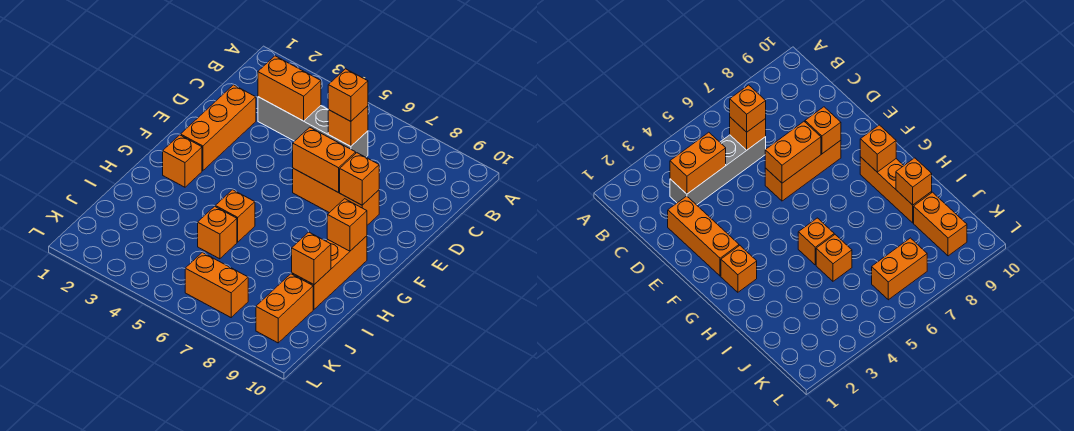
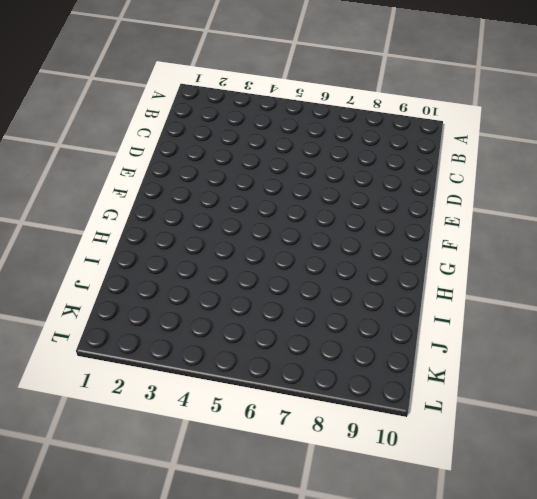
none -> grey brick C3:C6 level 1
none -> orange brick D2:F2 level 1
none -> orange brick E6:E8 level 1

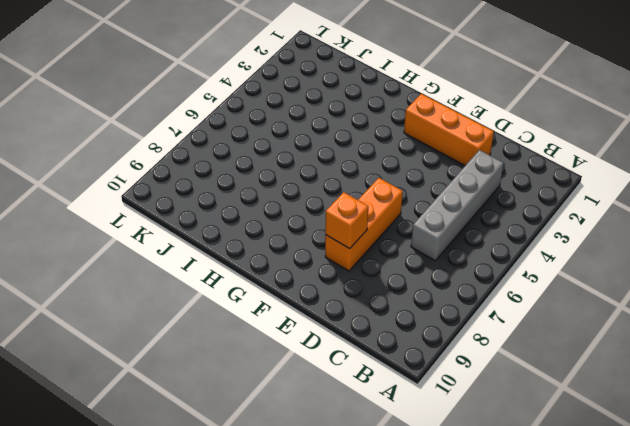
none -> orange brick G2 level 1
none -> orange brick G9:I9 level 1
none -> orange brick H5 level 1

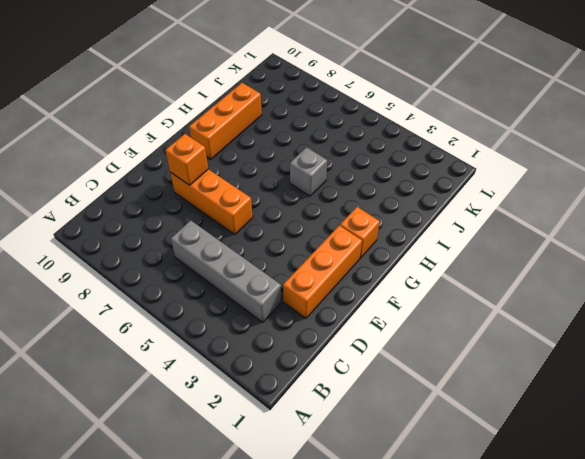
grey brick H5 level 1 -> orange brick H5 level 1
none -> orange brick I5 level 1
none -> orange brick J9:K9 level 1
none -> orange brick K6:K7 level 1

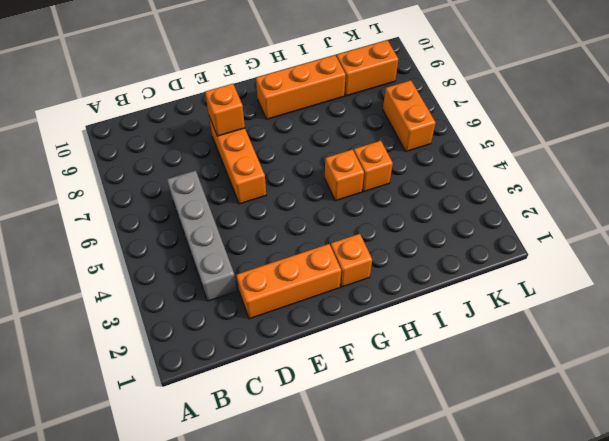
none -> orange brick C3:C4 level 2
none -> orange brick C6 level 2
none -> orange brick E6:E7 level 2

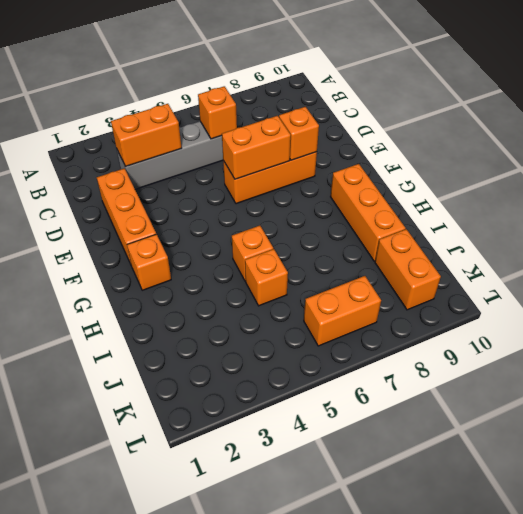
none -> orange brick G9 level 2
none -> orange brick I9 level 2
none -> orange brick C6 level 3

